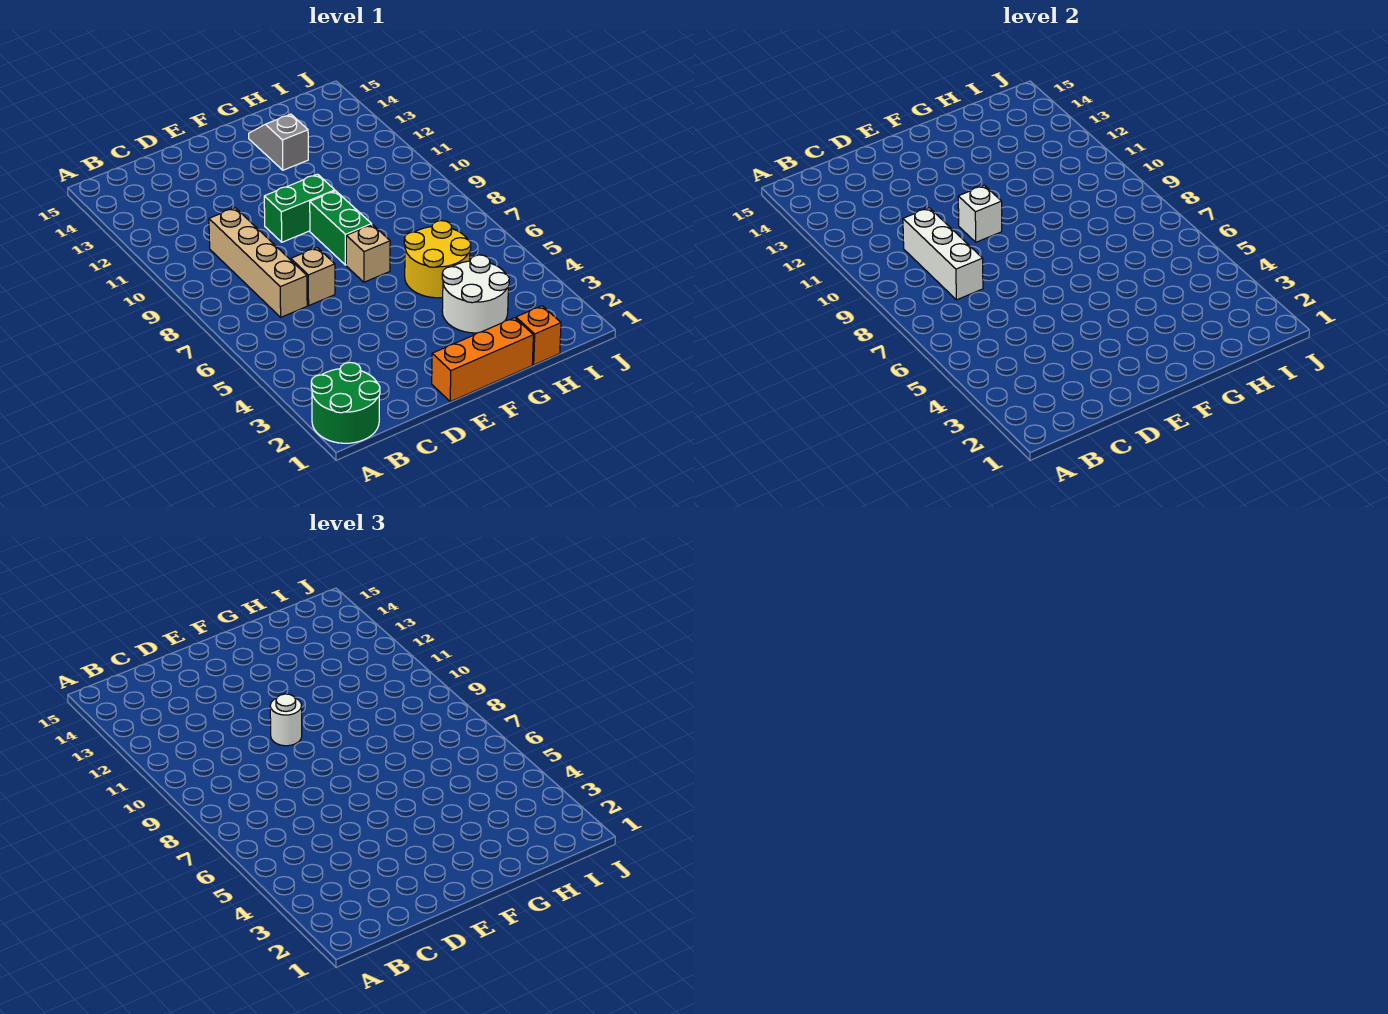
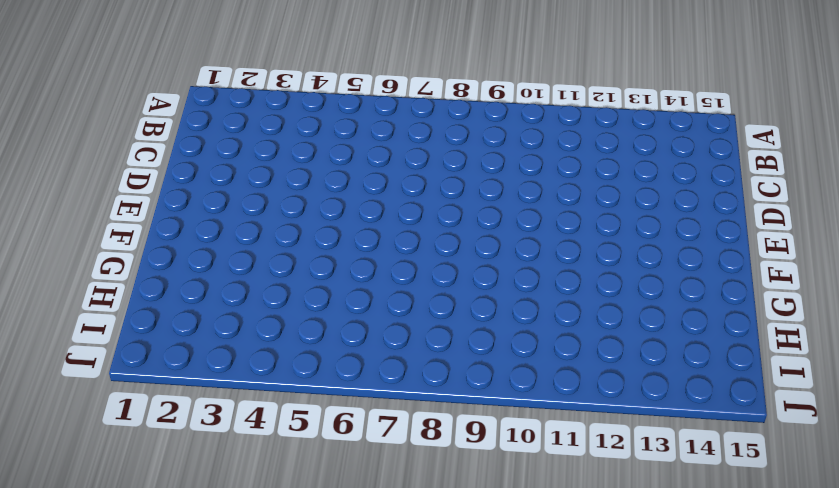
none -> green round brick A1:B2 level 1
none -> tan brick C7:C10 level 1
none -> tan brick D7 level 1

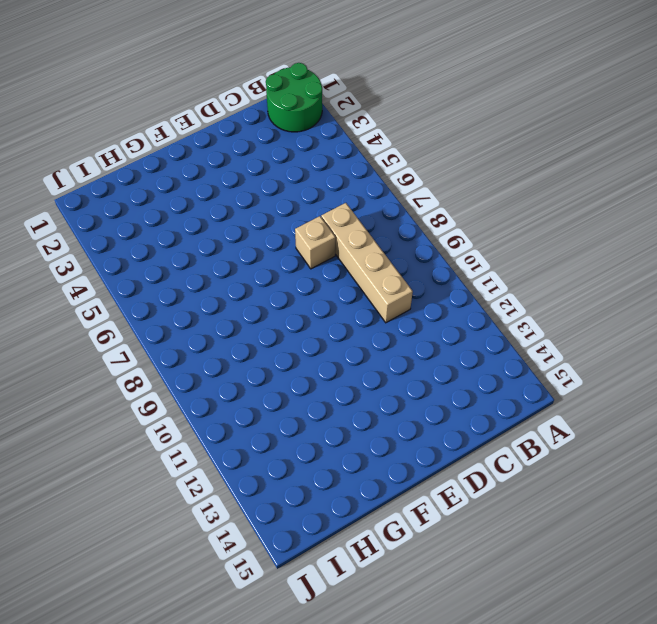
none -> orange brick E1:G1 level 1
none -> green brick E10:F10 level 1
none -> tan brick F7 level 1

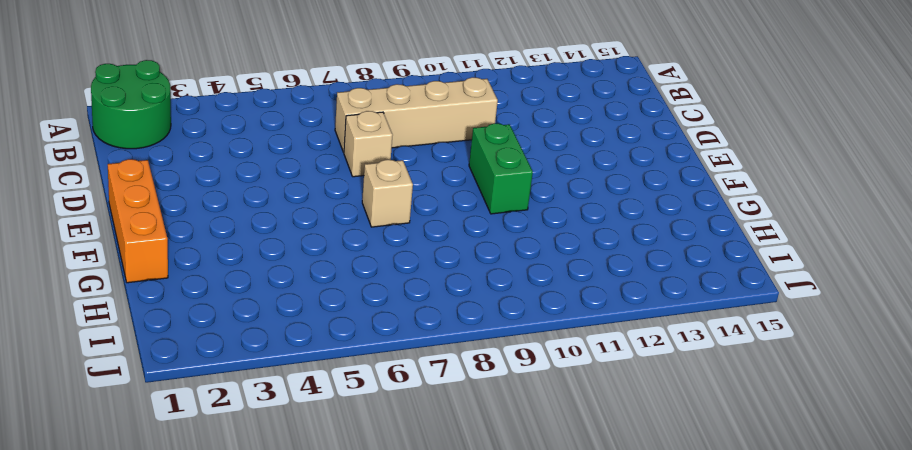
none -> green brick F8:F9 level 1
none -> white round brick G3:H4 level 1
none -> yellow round brick G5:H6 level 1

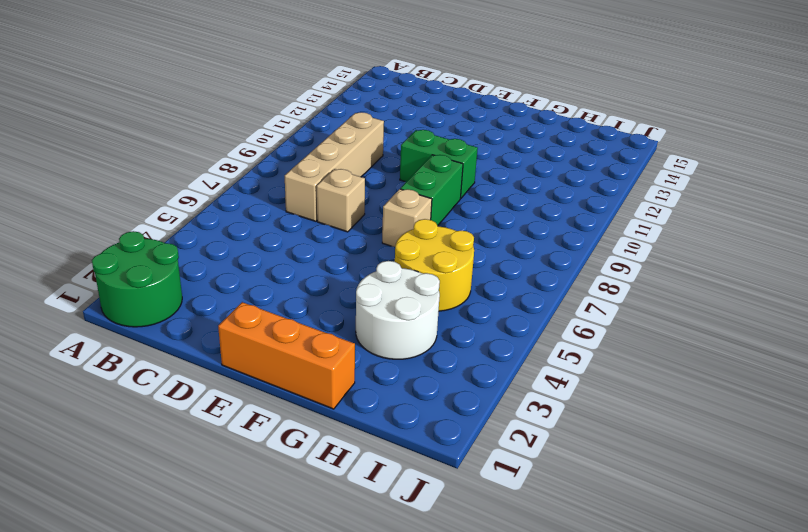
none -> grey slope G13:G14 level 1 top 13
none -> orange brick H1 level 1
none -> white brick C8:C10 level 2

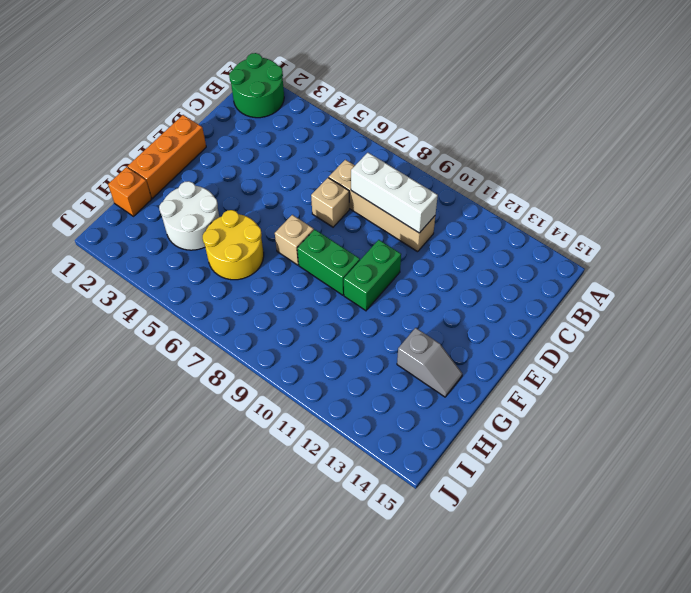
none -> white brick E10 level 2
none -> white round brick E10 level 3

